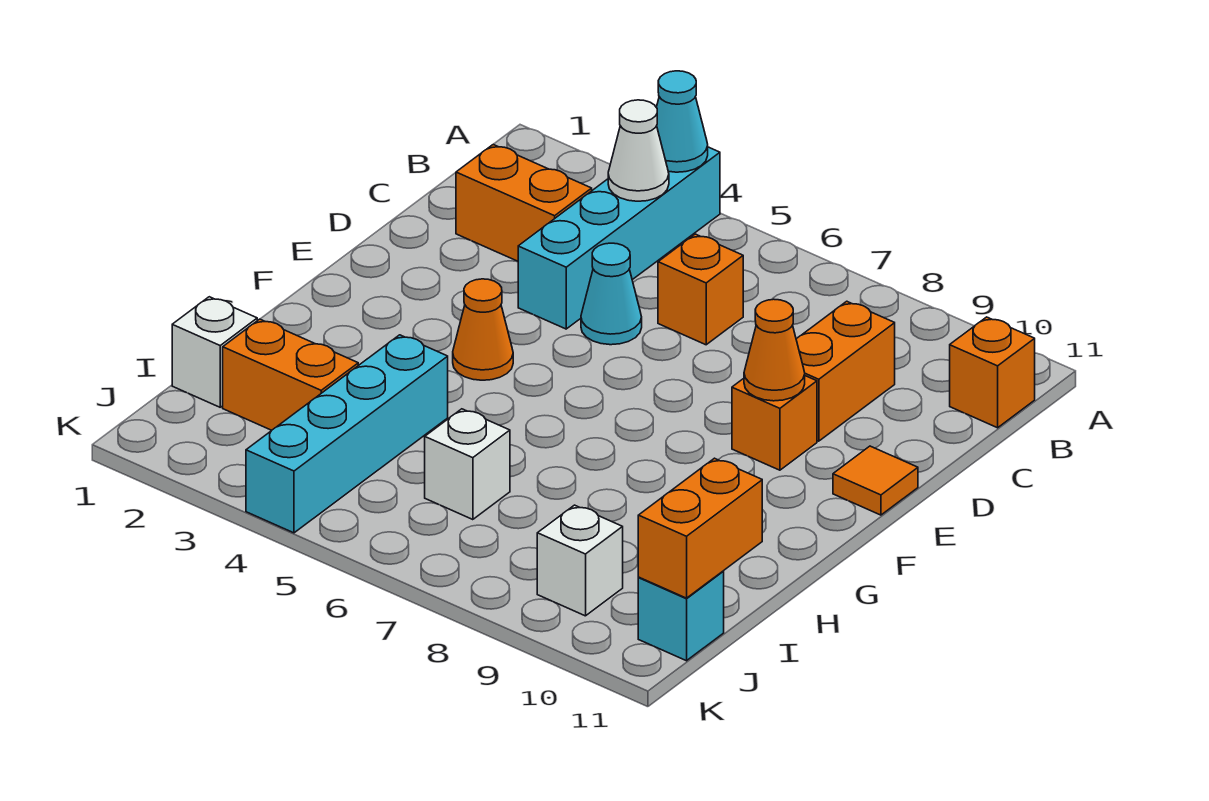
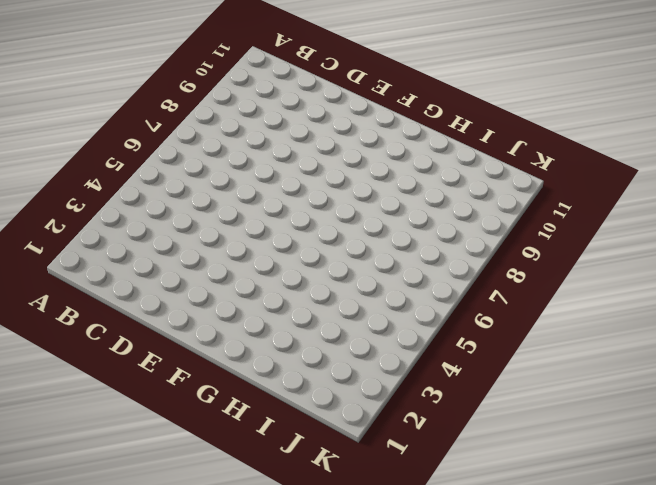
none -> cyan brick A4:D4 level 1
none -> orange brick B11 level 1
none -> orange brick C2:C3 level 1

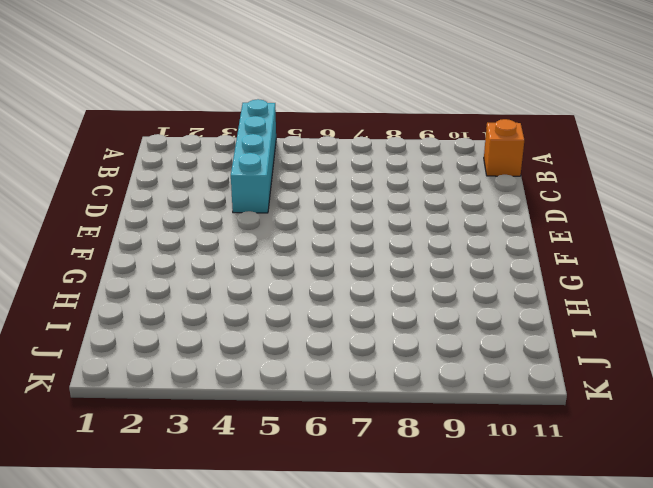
none -> orange brick C2:C3 level 1
none -> orange brick C6 level 1
none -> orange brick C9:D9 level 1

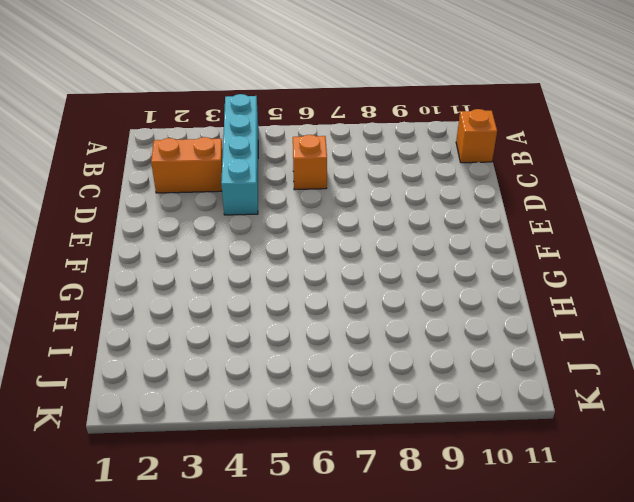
none -> orange brick C9:D9 level 1
none -> cyan cone D5 level 1
none -> orange brick E9 level 1

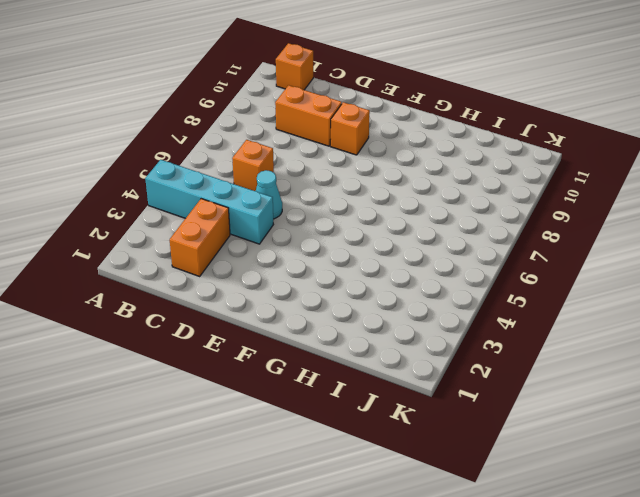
none -> orange tile E11 level 1
none -> orange cone F4 level 1
none -> cyan brick H4:K4 level 1

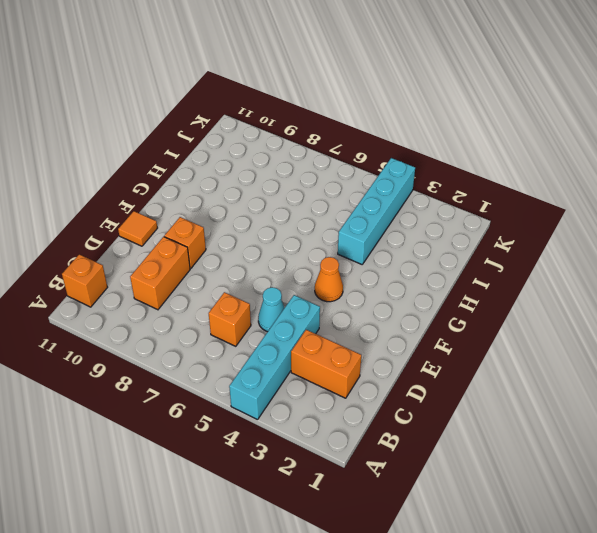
none -> white brick I1 level 1
none -> orange brick I2:I3 level 1
none -> white brick I6 level 1

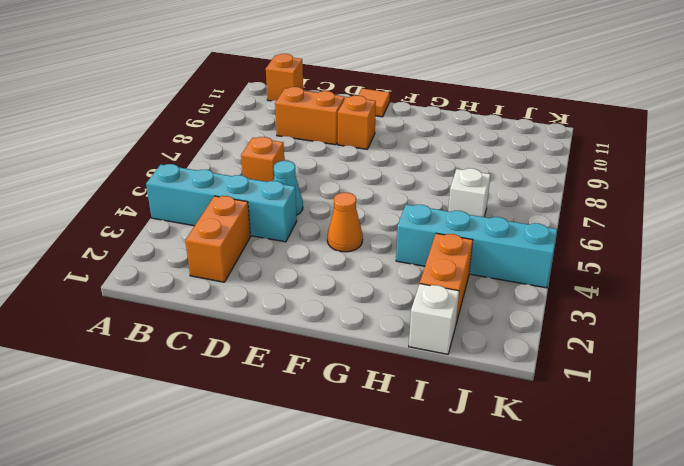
none -> white brick J9 level 1
none -> cyan brick J11 level 1
none -> cyan cone A4 level 2

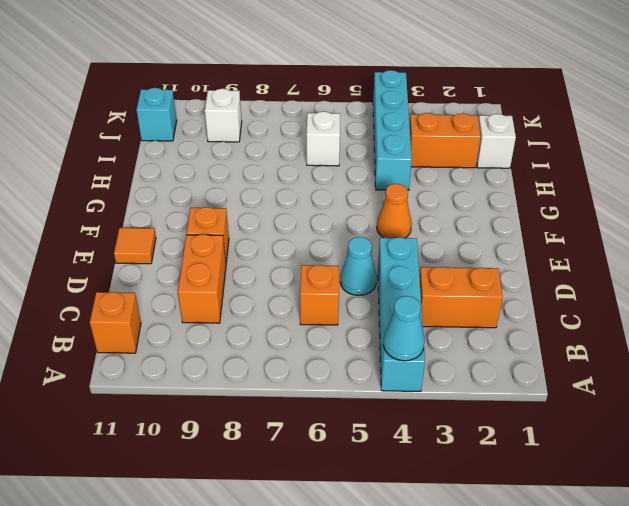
none -> white cone B4 level 2
none -> orange cone E9 level 2
none -> orange brick I11:J11 level 2

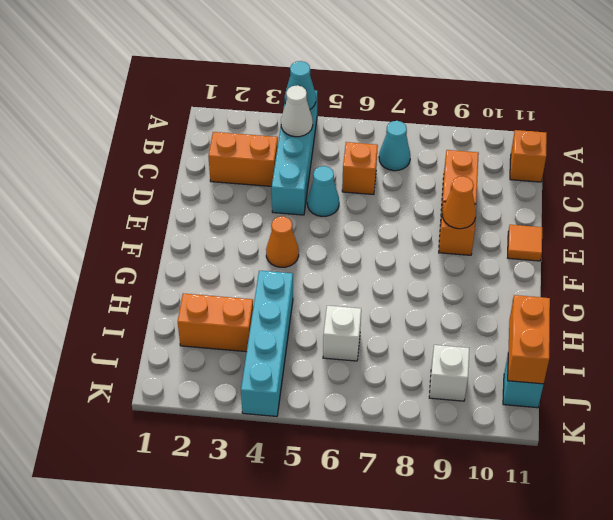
cyan cone B7 level 1 -> none
none -> white brick I1 level 1

